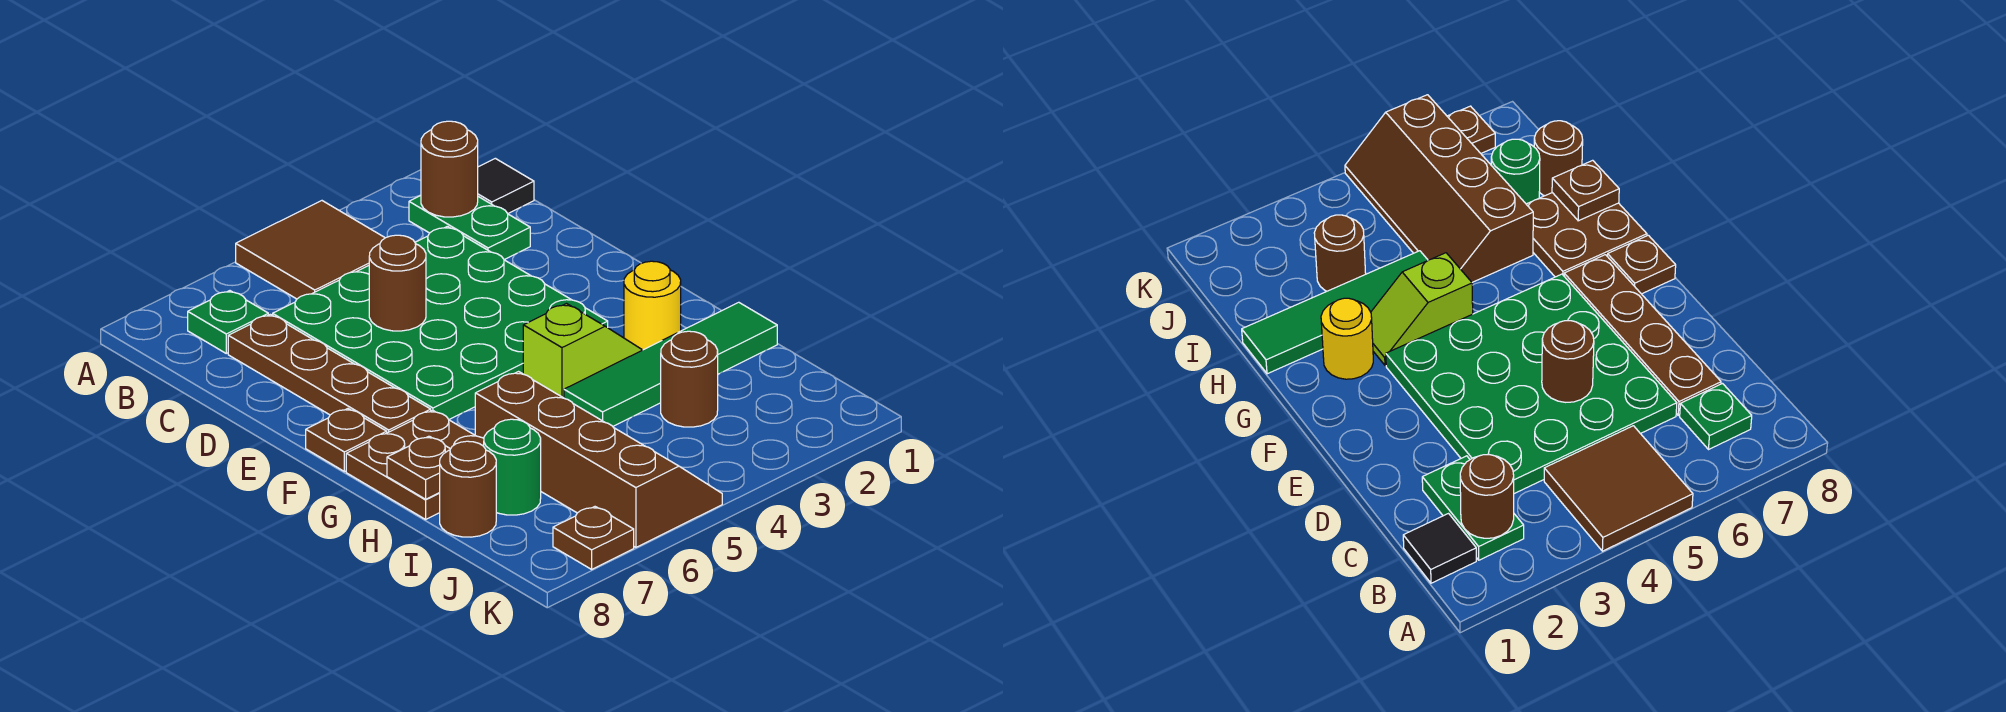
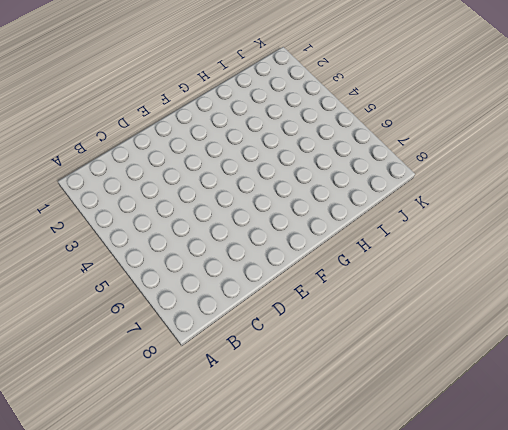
none -> brown tile A4:B5 level 1
none -> black tile B1 level 1
none -> green plate B2:C2 level 1

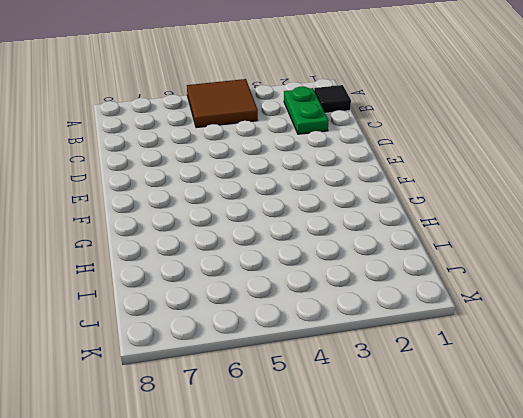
none -> green plate B7 level 1
none -> green plate C3:F6 level 1
none -> brown plate C7:F7 level 1

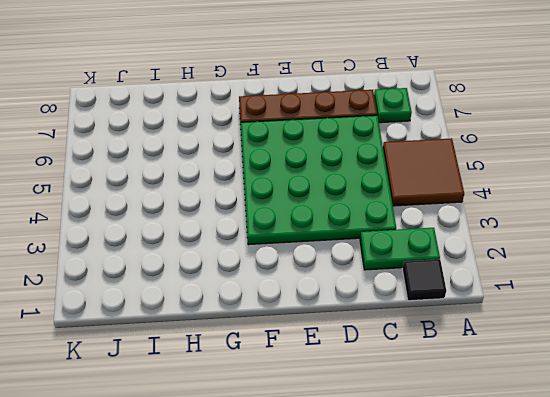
none -> brown plate F8 level 1
none -> yellow round brick G2 level 1
none -> lime slope G3:G4 level 1 top 4

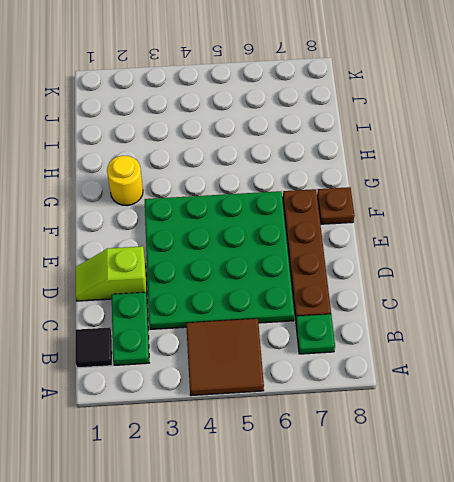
lime slope D1:D2 level 1 top 2 -> lime slope G3:G4 level 1 top 4
none -> brown plate G7:H8 level 1
none -> green tile H1:H4 level 1
none -> brown slope H5:K6 level 1 top 6

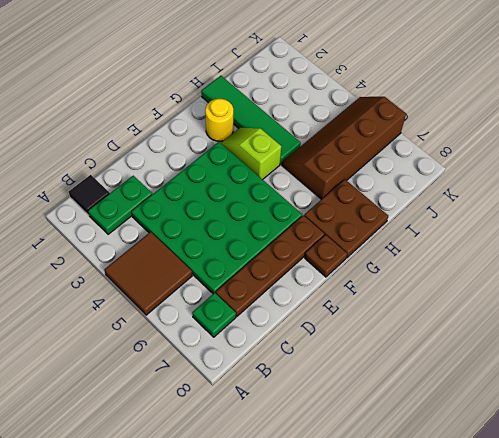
none -> brown round brick I3 level 1
none -> green round brick I7 level 1
none -> brown round brick I8 level 1

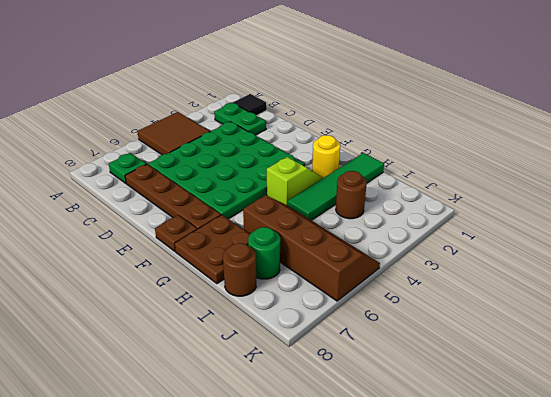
none -> brown plate K7 level 1
none -> brown round brick B2 level 2
none -> brown round brick D5 level 2

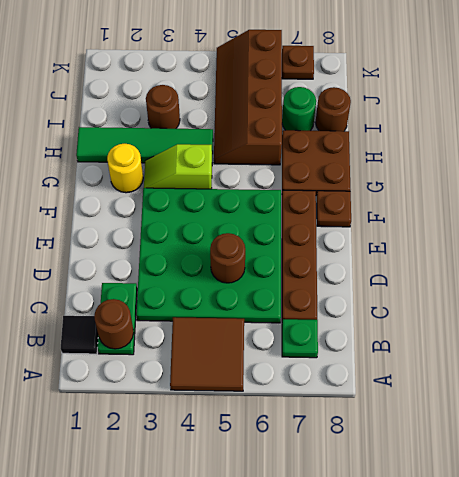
none -> brown plate H8 level 2

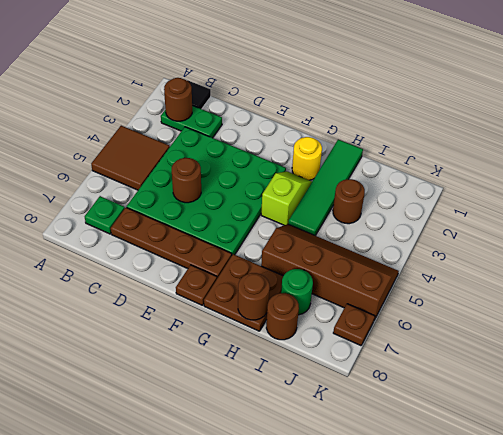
brown round brick H8 level 2 -> brown plate H8 level 2

